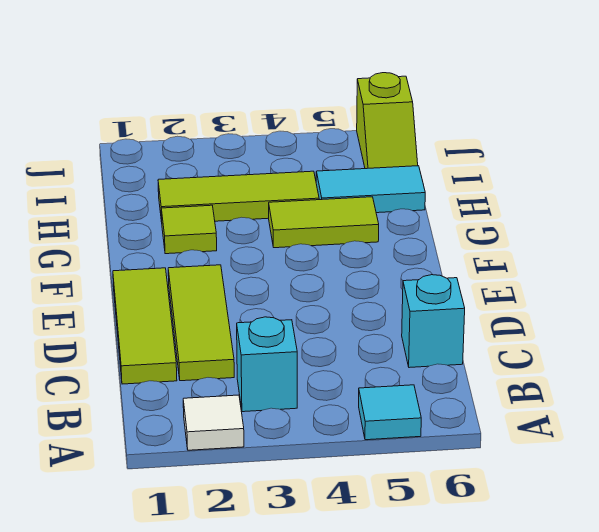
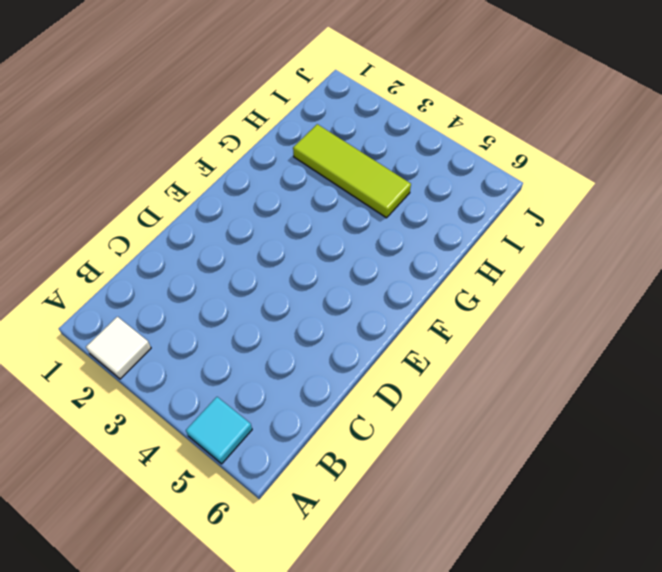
none -> cyan brick B3 level 1
none -> lime tile C1:E1 level 1

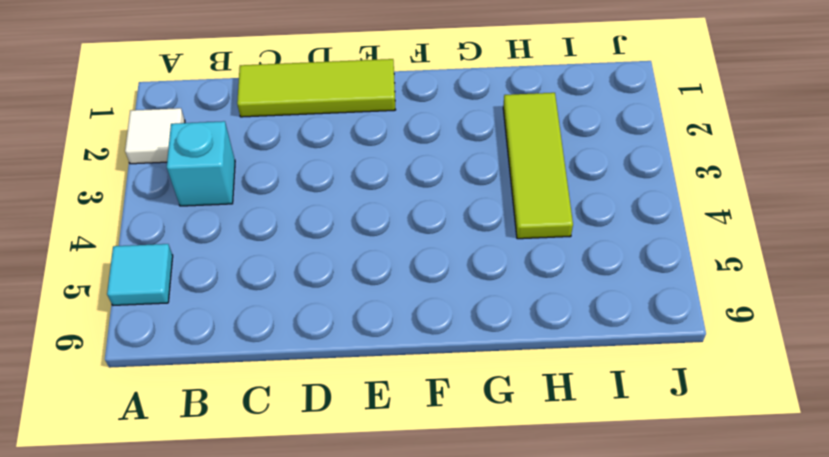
none -> lime tile C2:E2 level 1
none -> cyan brick C6 level 1

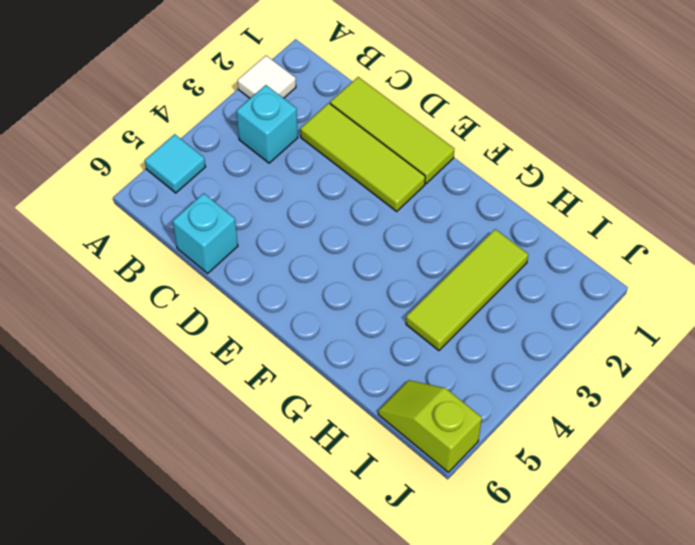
none -> lime tile G2 level 1
none -> lime tile G4:G5 level 1

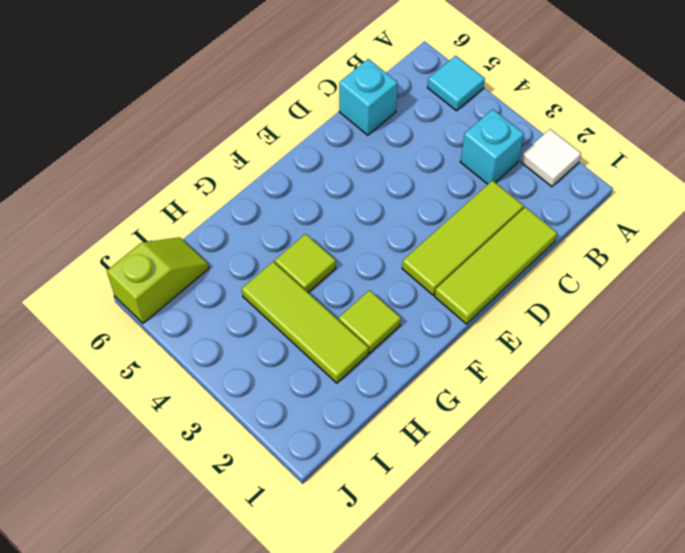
lime tile G4 level 1 -> lime tile G4:G5 level 1
none -> cyan tile H5:H6 level 1

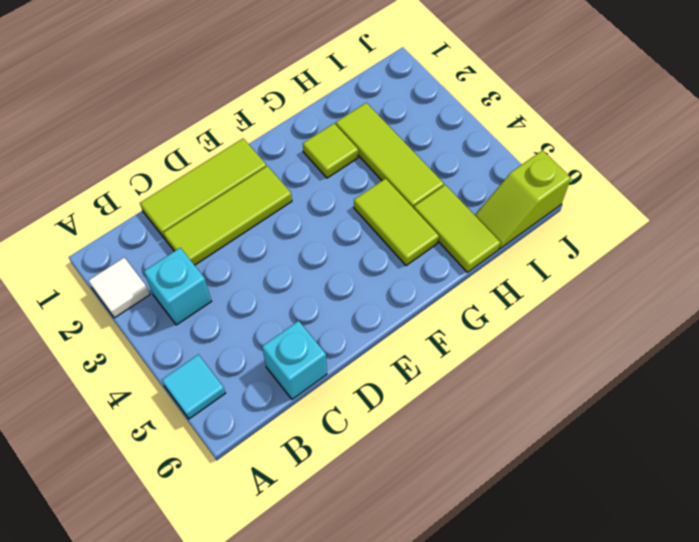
lime tile H5:H6 level 1 -> cyan tile H5:H6 level 1

